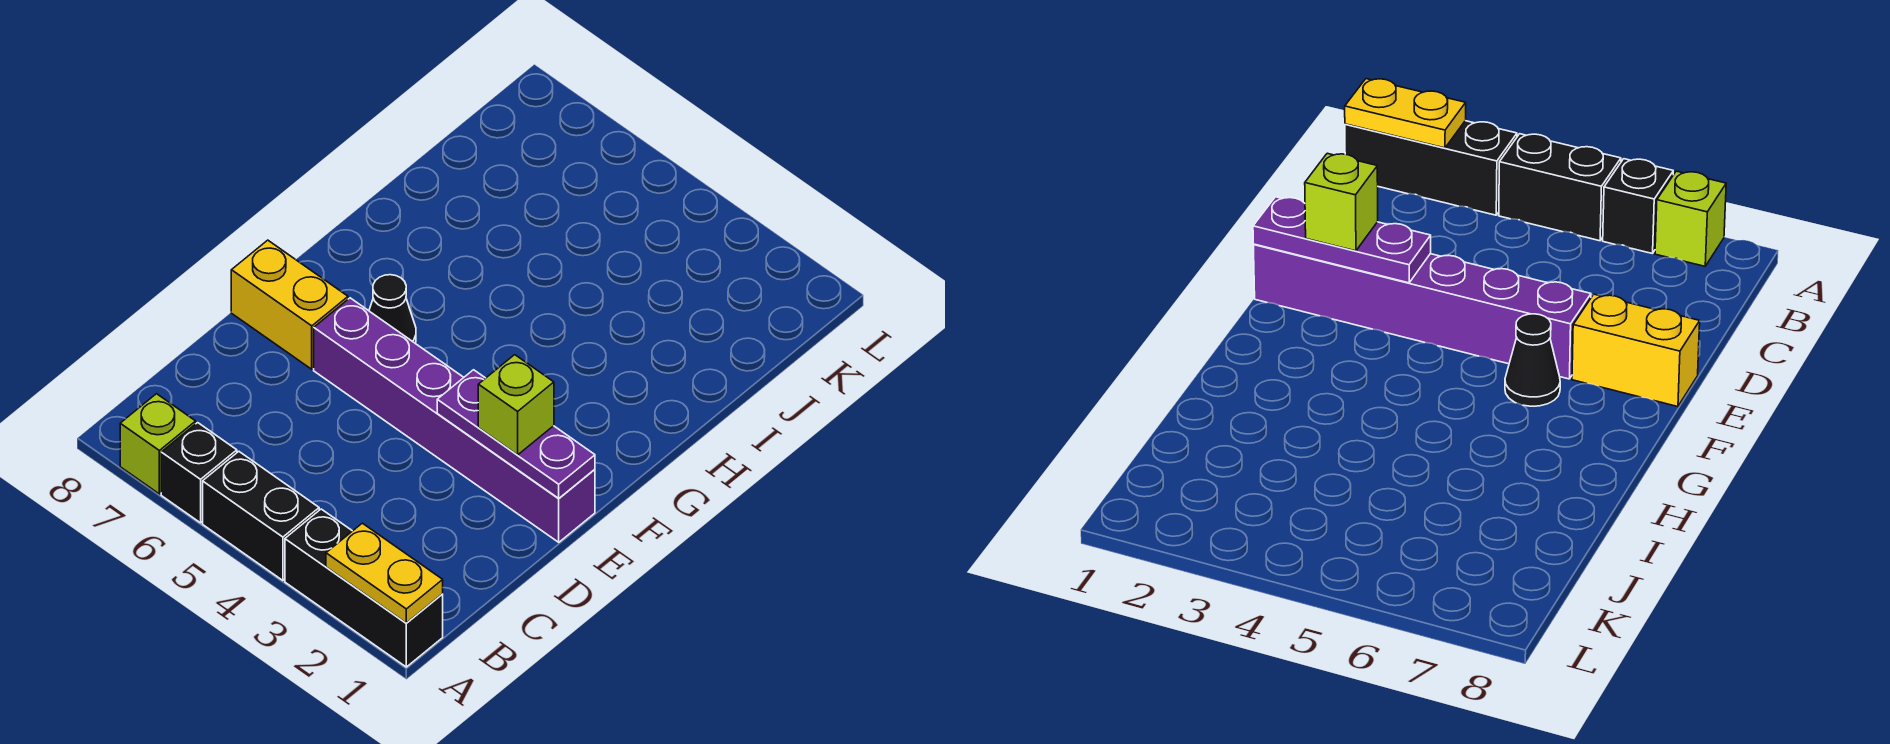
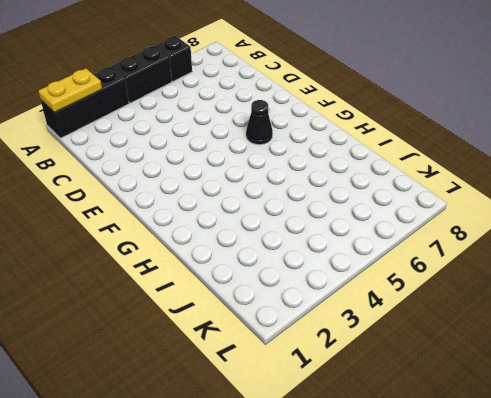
none -> lime brick A7 level 1
none -> purple brick E1:E6 level 1

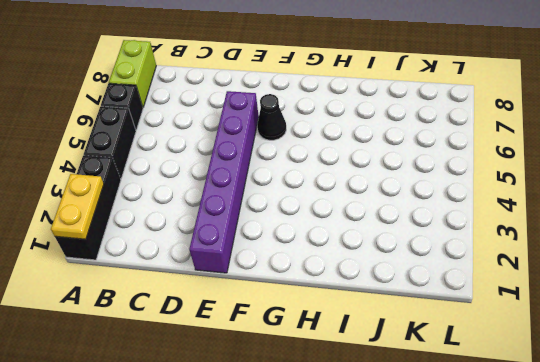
lime brick A7:A8 level 1 -> lime brick A7 level 1
none -> yellow brick E7:E8 level 1
none -> purple plate E1:E3 level 2

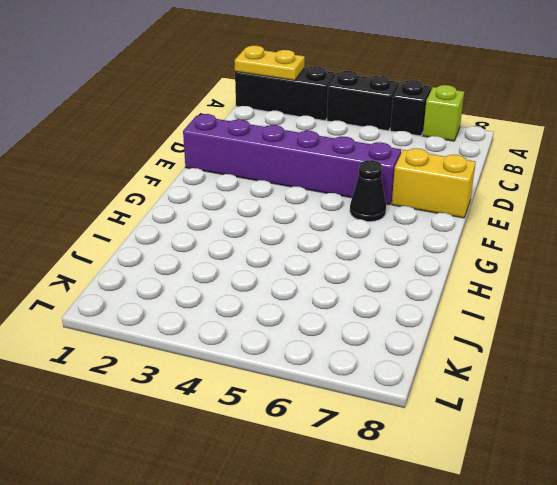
none -> purple plate E1:E3 level 2
none -> lime brick E2 level 3

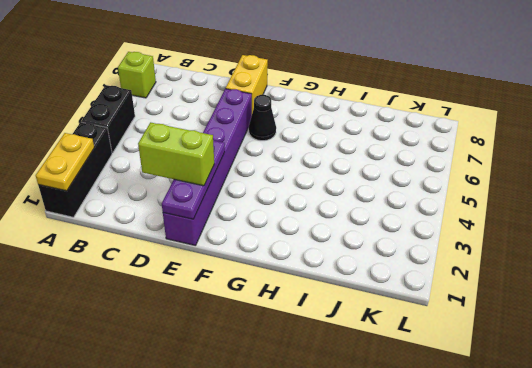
lime brick D2:E2 level 3 -> lime brick E2 level 3
none -> black brick A6 level 1

